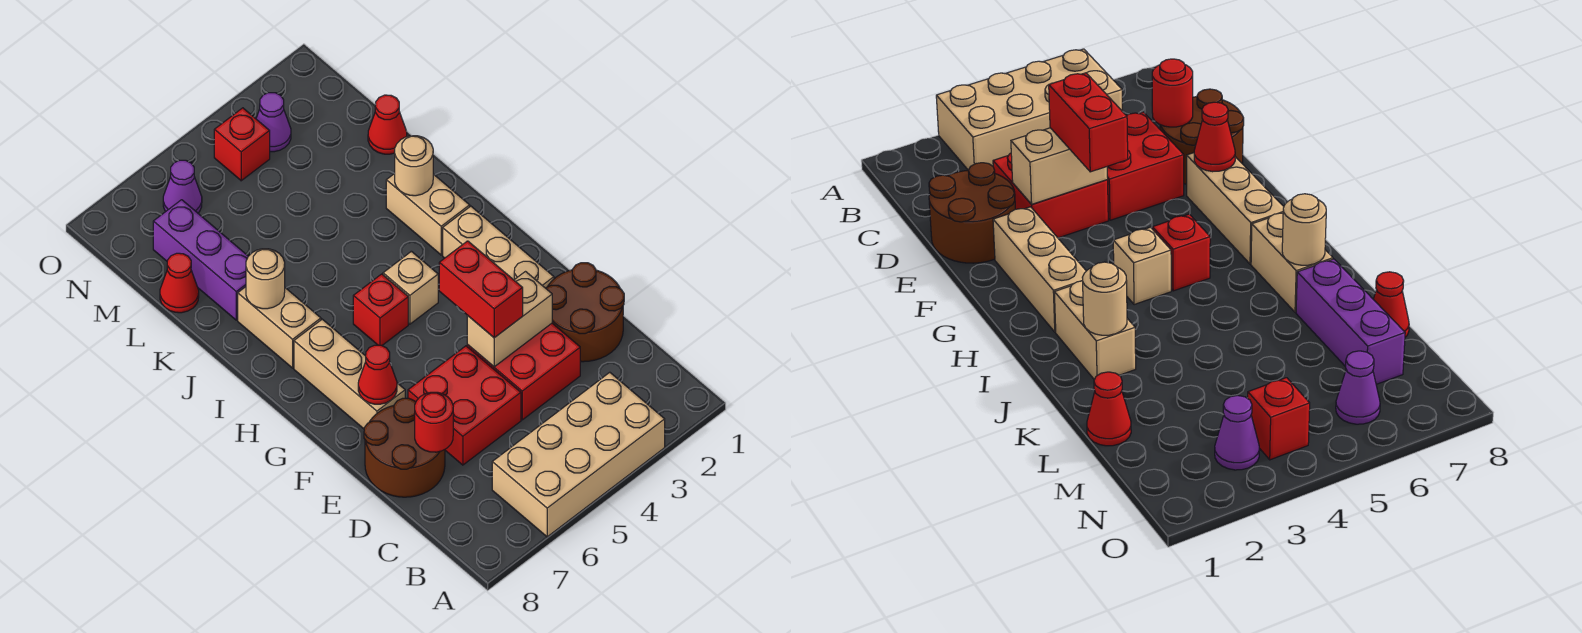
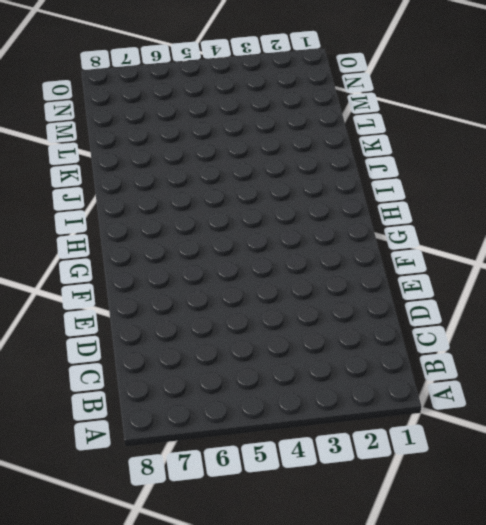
none -> tan brick A3:B6 level 1
none -> brown round brick D1:E2 level 1
none -> red brick D3:E4 level 1

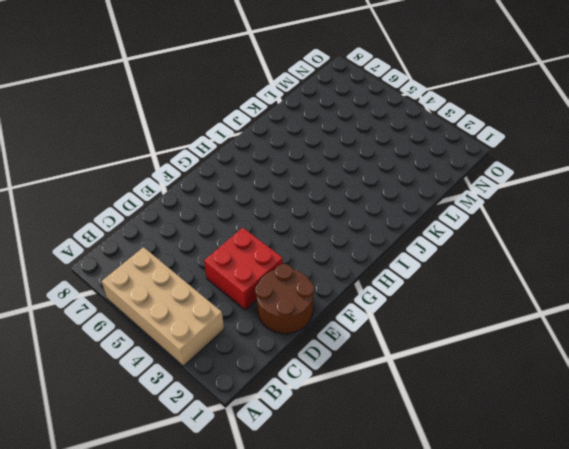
none -> red brick D5:E6 level 1
none -> brown round brick D7:E8 level 1
none -> tan brick F2:H2 level 1

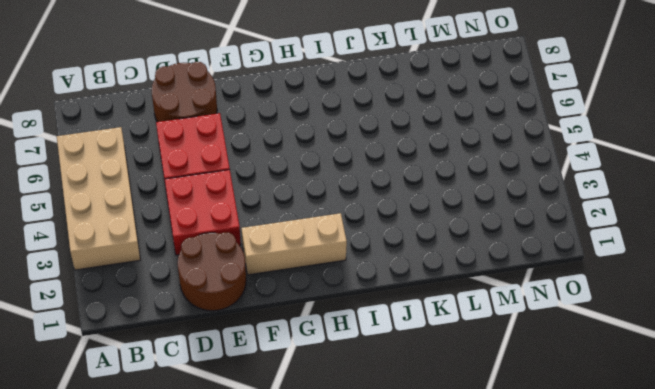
none -> tan brick F7:H7 level 1
none -> tan brick H4 level 1
none -> red brick H5 level 1

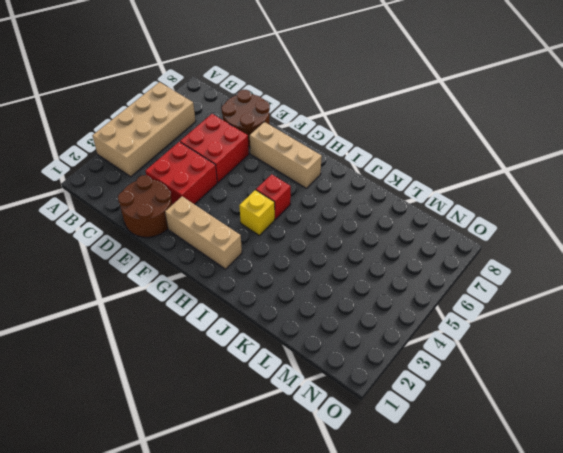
yellow brick H4 level 1 -> tan brick H4 level 1
none -> tan brick I2:J2 level 1
none -> tan brick I7:J7 level 1
none -> purple brick K7:M7 level 1

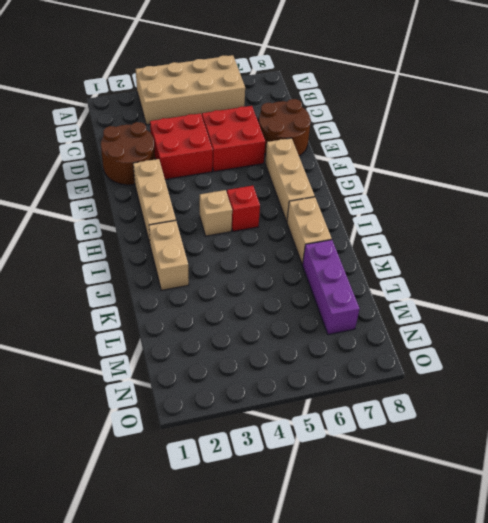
none -> red cone L1 level 1
none -> red cone L8 level 1
none -> purple cone N3 level 1

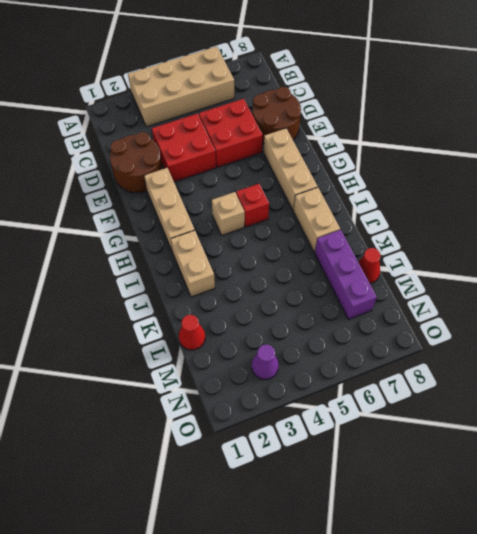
none -> red brick N4 level 1
none -> purple cone N6 level 1
none -> red round brick D7 level 2

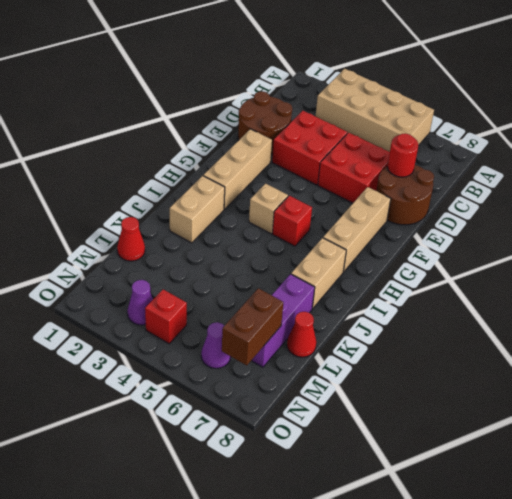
brown brick M7:N7 level 2 -> none
none -> tan brick E3:E4 level 2
none -> red cone F7 level 2
none -> tan round brick J2 level 2

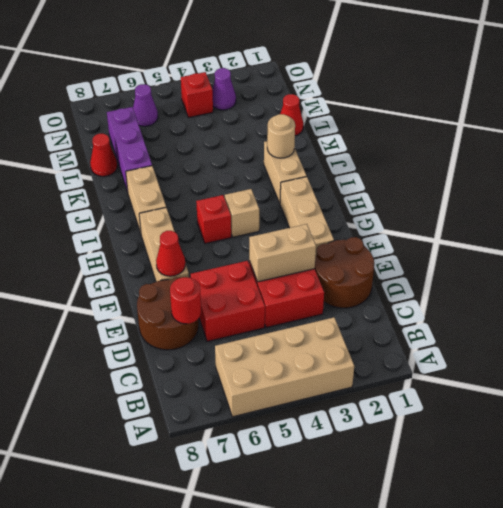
none -> tan round brick J7 level 2
none -> red brick E4:F4 level 3

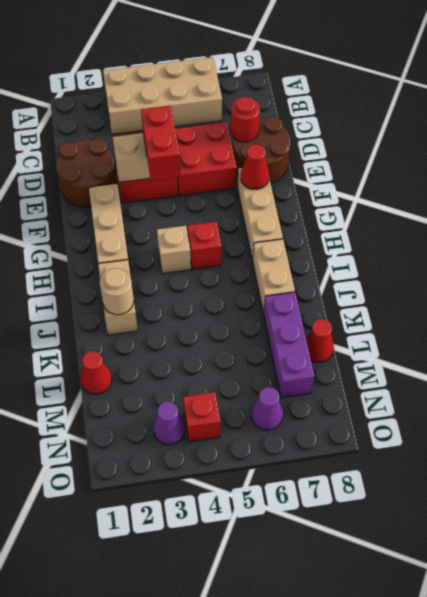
none -> tan round brick J7 level 2

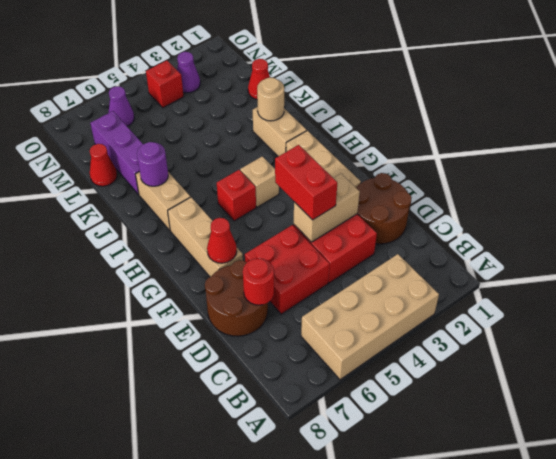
purple round brick J7 level 2 -> tan round brick J7 level 2

